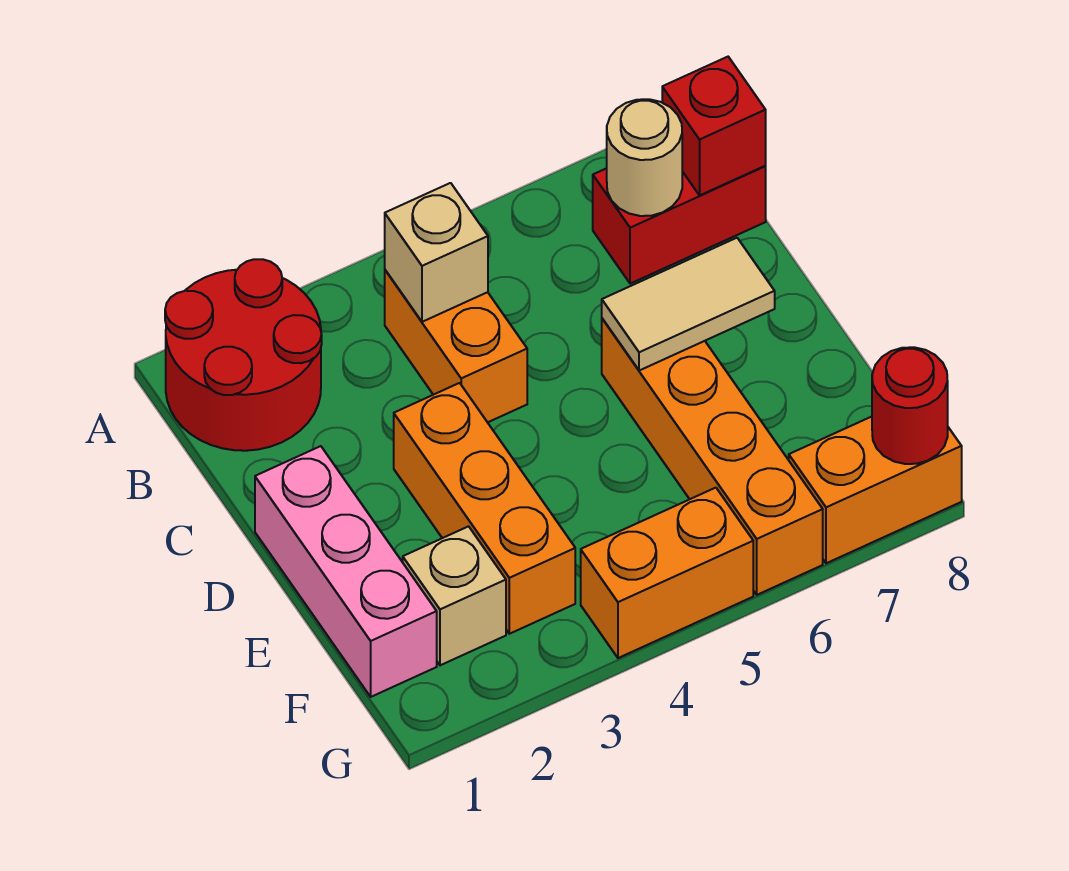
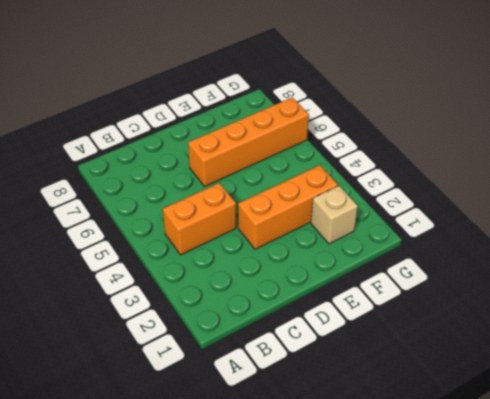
none -> red round brick A1:B2 level 1
none -> red brick B7:B8 level 1
none -> pink brick D1:F1 level 1

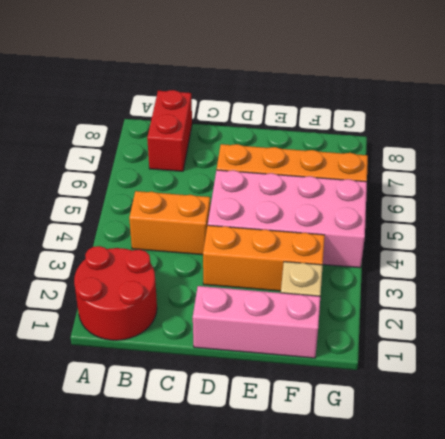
pink brick D4:G5 level 1 -> orange brick G4:G5 level 1
none -> orange brick G7:G8 level 1
none -> tan brick B4 level 2
none -> tan round brick B7 level 2

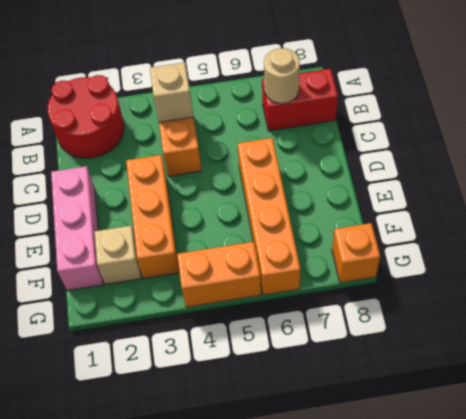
orange brick G8 level 1 -> orange brick G7:G8 level 1
none -> red brick B8 level 2
none -> tan tile D6:D7 level 2
none -> red round brick G8 level 2

